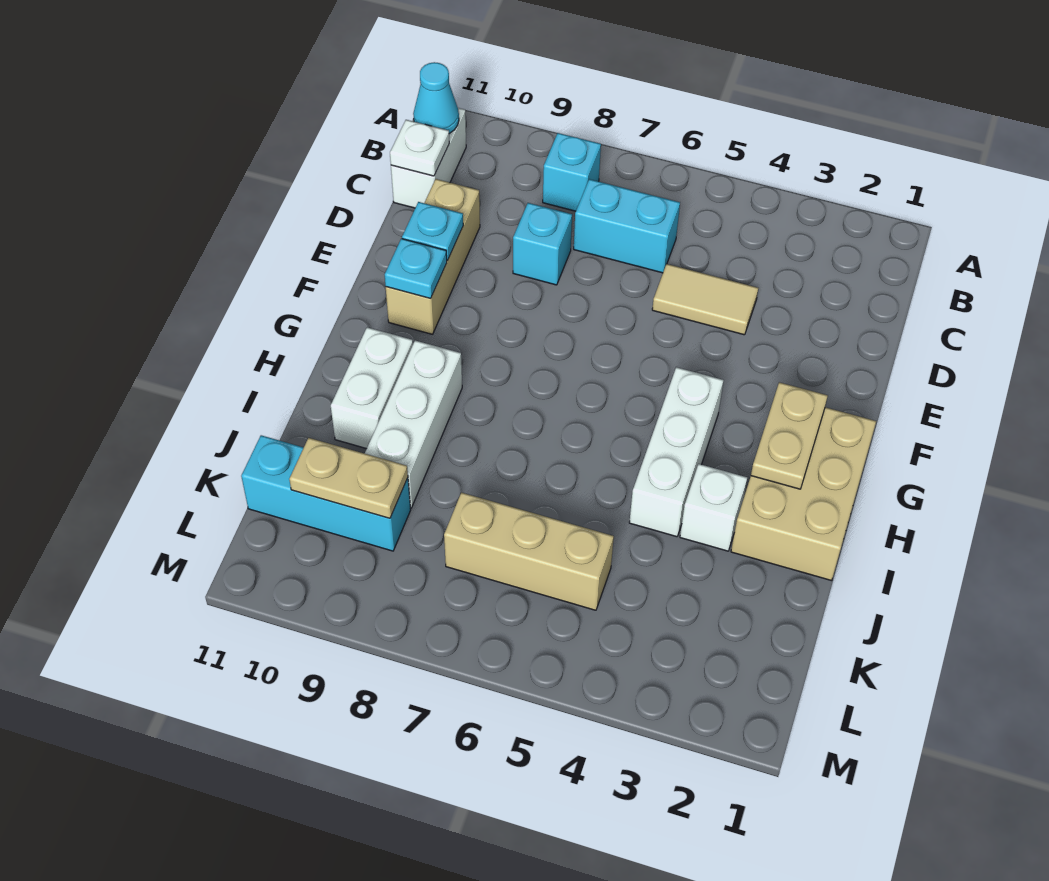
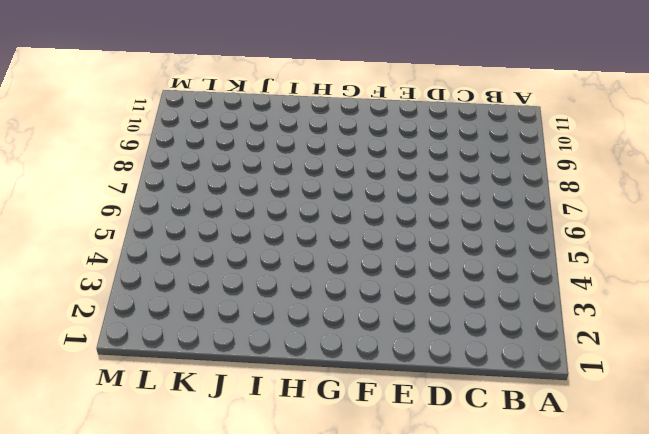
none -> cyan brick B8 level 1
none -> white brick B11:C11 level 1
none -> cyan brick C6:C7 level 1

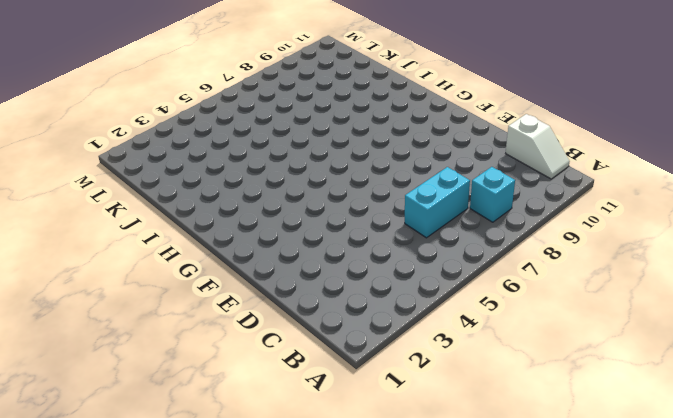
white slope B11:C11 level 1 top C -> white brick B11:C11 level 1
none -> tan tile D4:D5 level 1
none -> cyan brick D8 level 1
none -> tan brick D10:F10 level 1

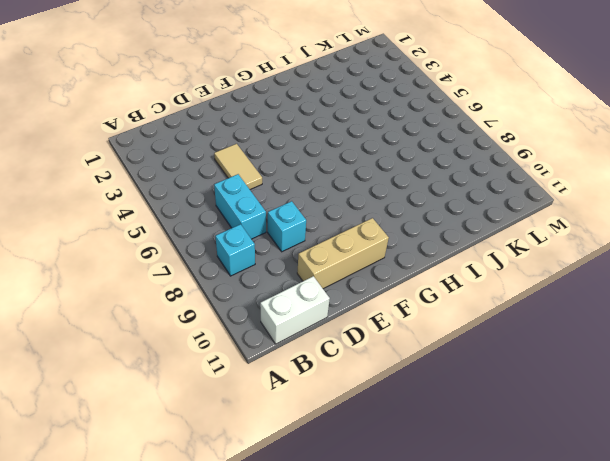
none -> tan brick G1:I2 level 1
none -> white brick G4:I4 level 1
none -> white brick H9:J9 level 1

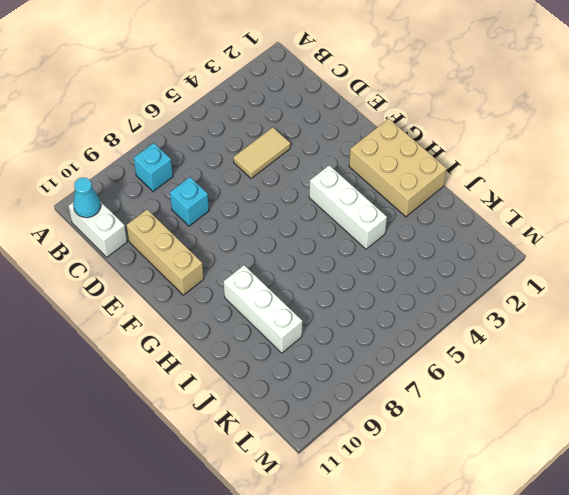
none -> cyan brick C6:C7 level 1
none -> white brick H10:I10 level 1
none -> white brick I3 level 1

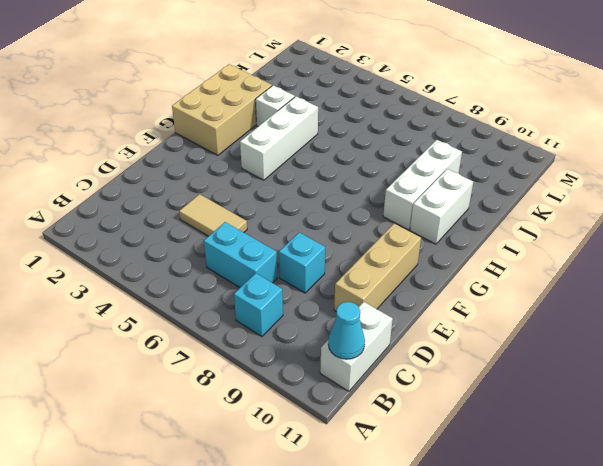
none -> tan brick K5:K7 level 1
none -> cyan brick K9:K11 level 1
none -> white plate C11 level 2

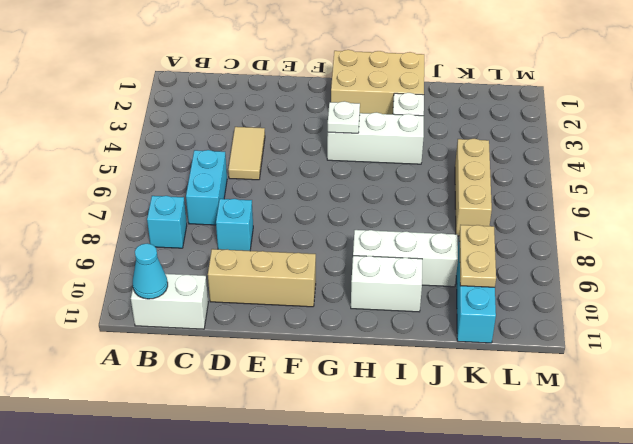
white plate G4 level 2 -> white plate C11 level 2
none -> cyan plate E10 level 2
none -> cyan plate F10 level 2
none -> tan plate G2:H2 level 2

